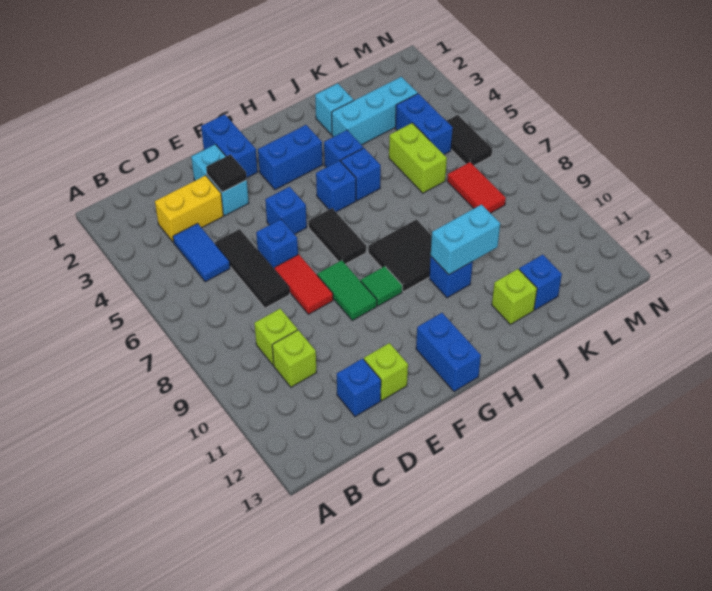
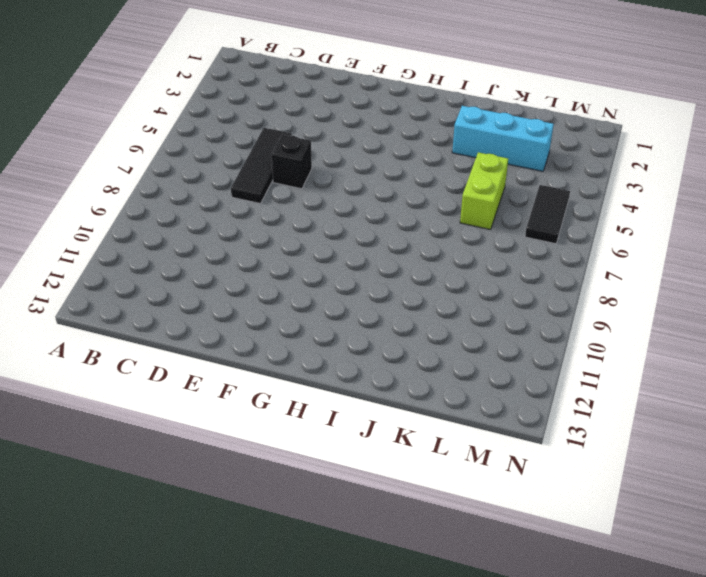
black brick E6 level 1 -> blue brick E6 level 1
none -> yellow brick C3:D3 level 1
none -> blue tile C4:C5 level 1
none -> lime brick C9 level 1
none -> lime brick C10 level 1

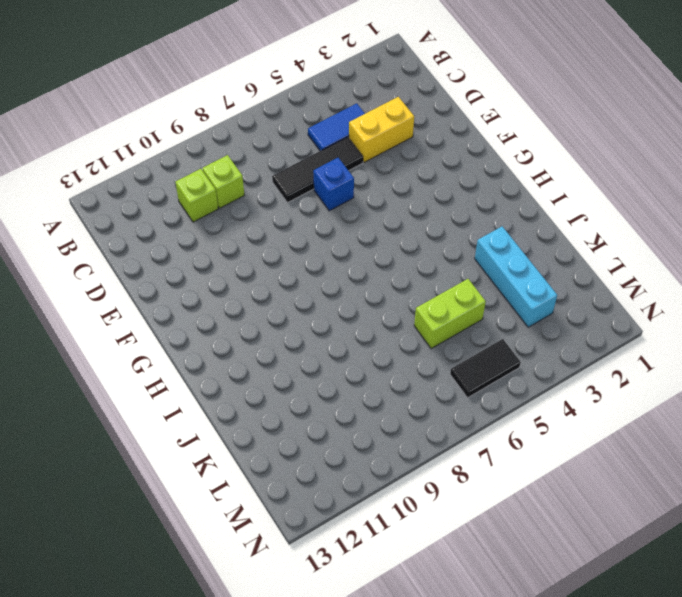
yellow brick D3:D4 level 1 -> yellow brick C3:D3 level 1
none -> blue brick D12 level 1
none -> cyan brick E2:E3 level 1
none -> red tile E7:E8 level 1
none -> lime brick E12 level 1

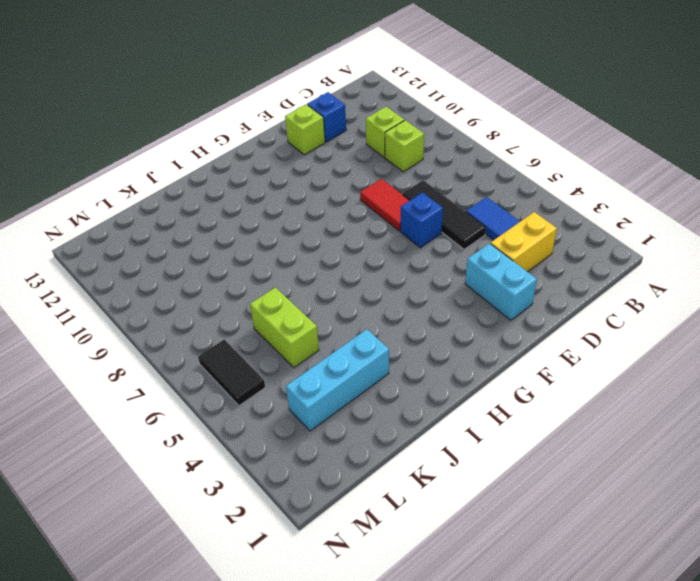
none -> blue brick F1:F2 level 1
none -> blue brick F5 level 1
none -> green tile F8:F9 level 1
none -> blue brick G3:H3 level 1

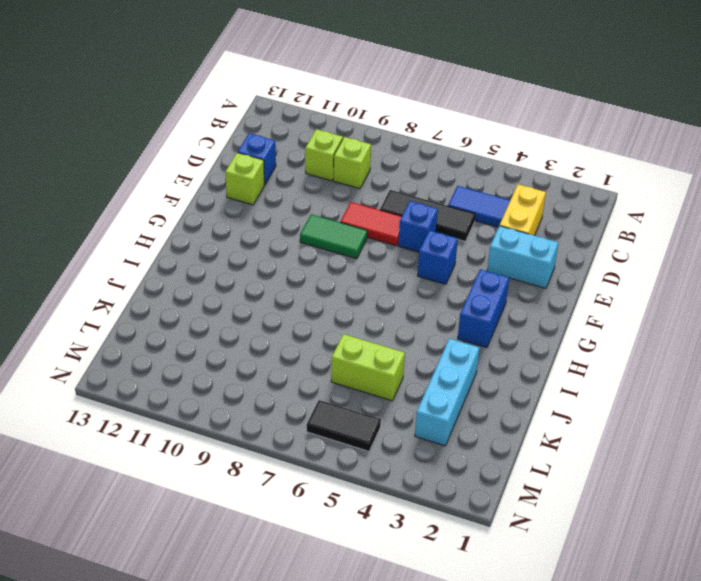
none -> blue brick F1:F2 level 1
none -> black tile G6:G7 level 1
none -> green tile G9 level 1
none -> blue brick G12:G13 level 1

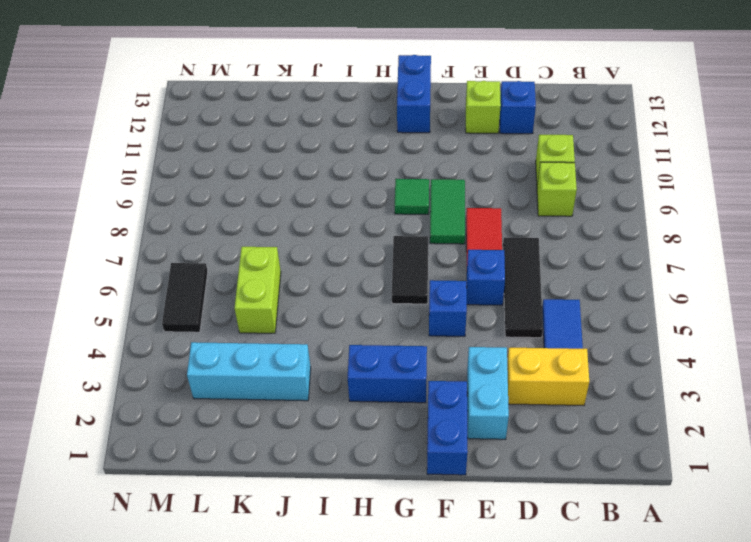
none -> blue brick H5 level 1
none -> black tile H8:I9 level 1
none -> blue brick I4 level 1
none -> blue brick I5 level 1

